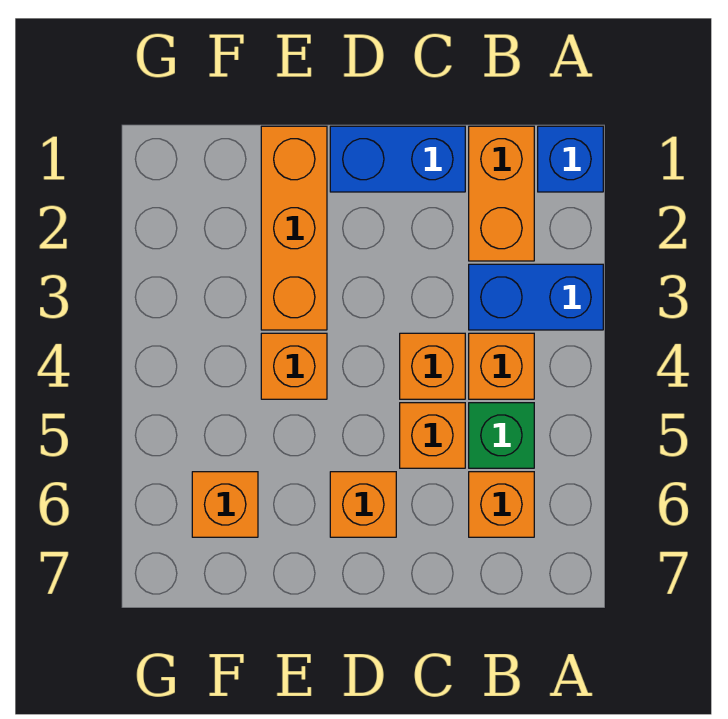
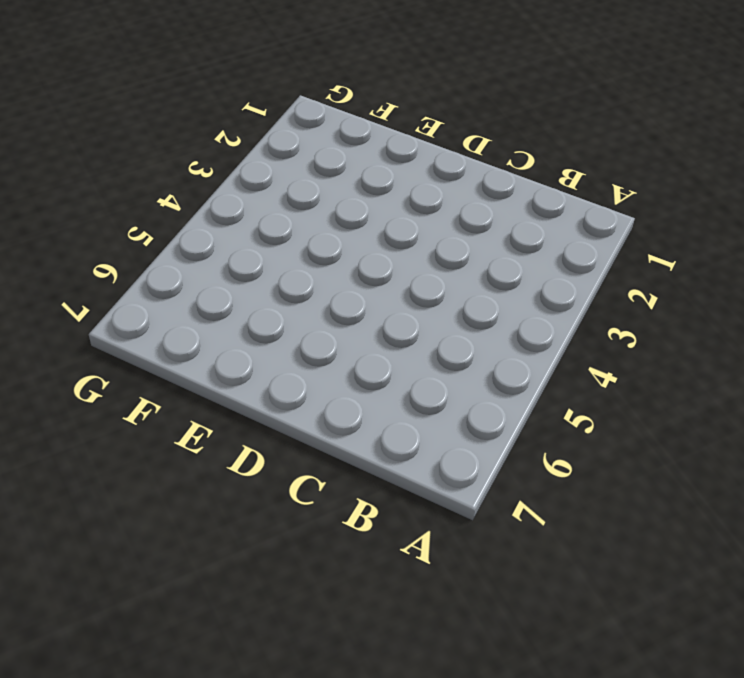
none -> blue brick A1 level 1
none -> blue brick A3:B3 level 1
none -> orange brick B1:B2 level 1

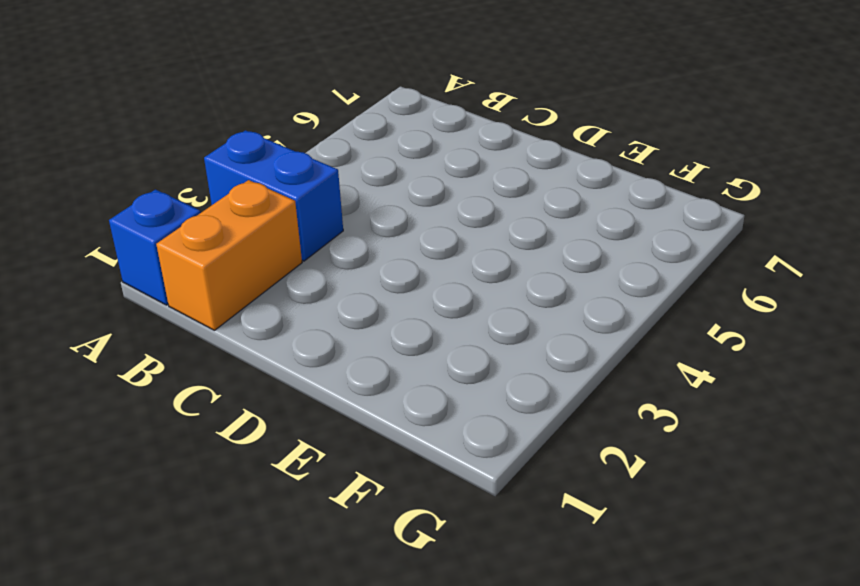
none -> orange brick B4 level 1
none -> green brick B5 level 1
none -> orange brick B6 level 1

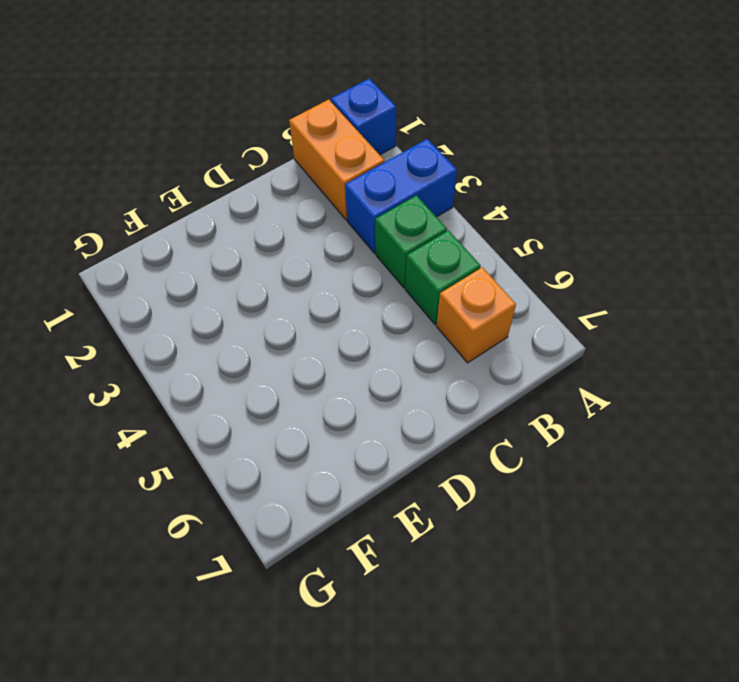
green brick B4 level 1 -> orange brick B4 level 1
none -> blue brick C1:D1 level 1
none -> orange brick C4 level 1
none -> orange brick C5 level 1

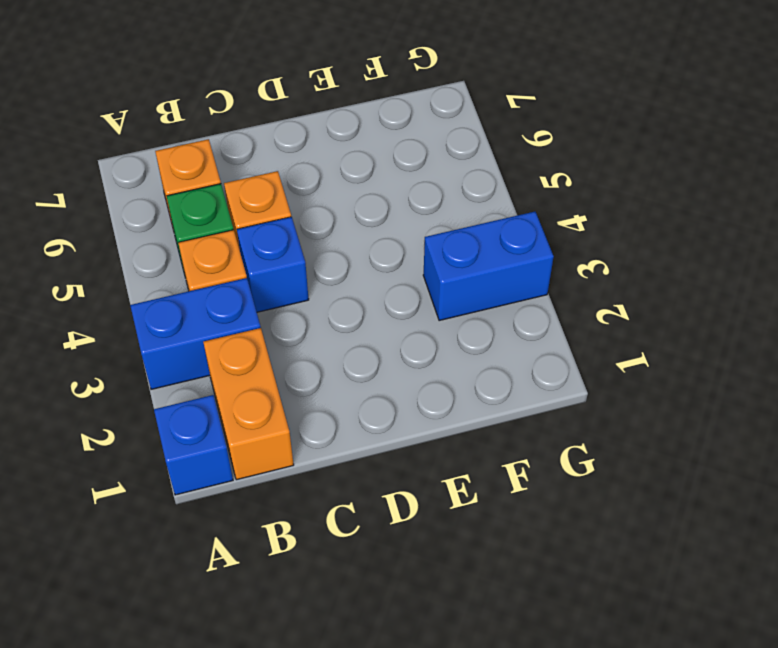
blue brick C4 level 1 -> orange brick C4 level 1
blue brick F3:G3 level 1 -> blue brick C1:D1 level 1
none -> orange brick D6 level 1
none -> orange brick E1:E3 level 1
none -> orange brick E4 level 1

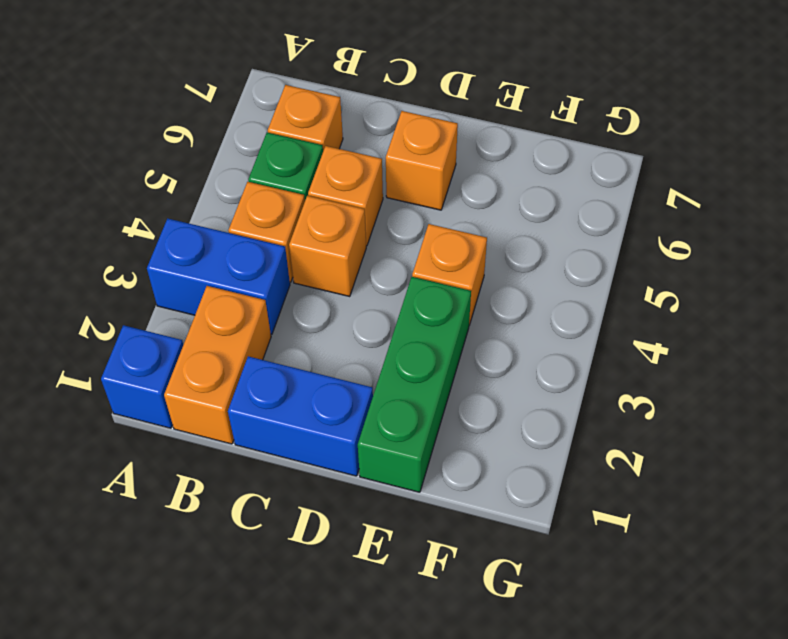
green brick E1:E3 level 1 -> orange brick E1:E3 level 1
none -> orange brick F6 level 1

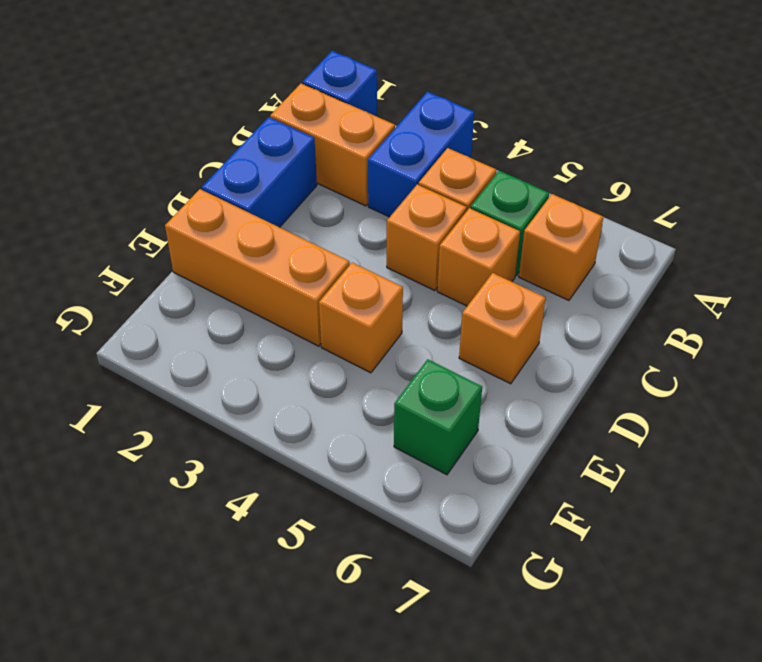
green brick F6 level 1 -> orange brick F6 level 1

